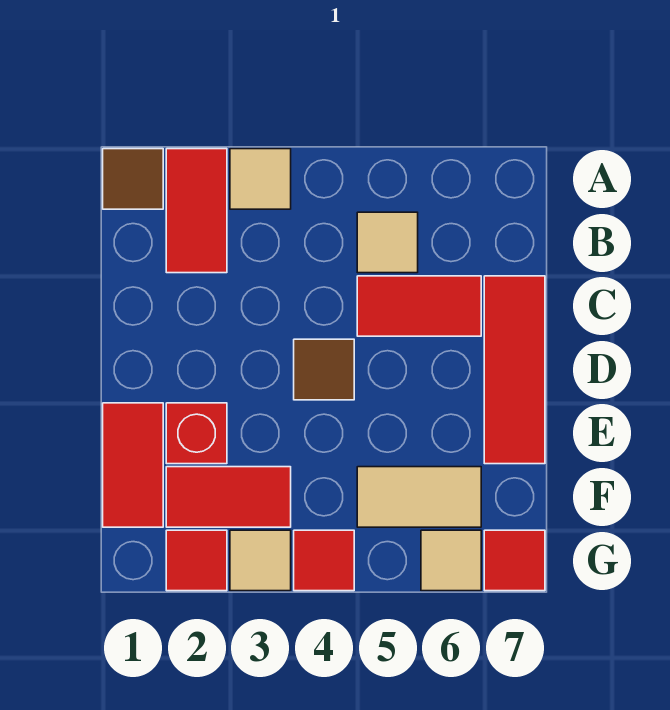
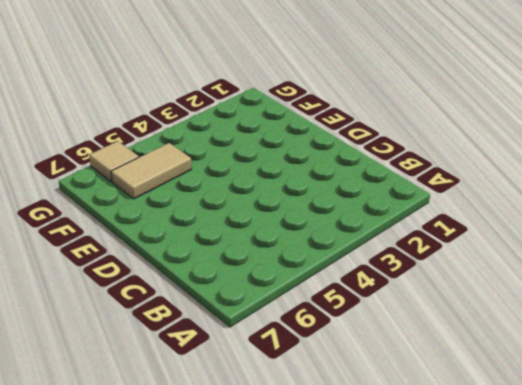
none -> brown tile A1 level 1
none -> red tile A2:B2 level 1
none -> tan tile A3 level 1

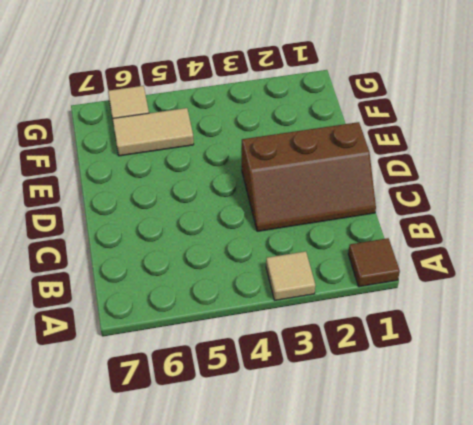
brown slope C1:D3 level 1 top D -> none
none -> red tile A2:B2 level 1
none -> tan tile B5 level 1
none -> red tile C5:C6 level 1

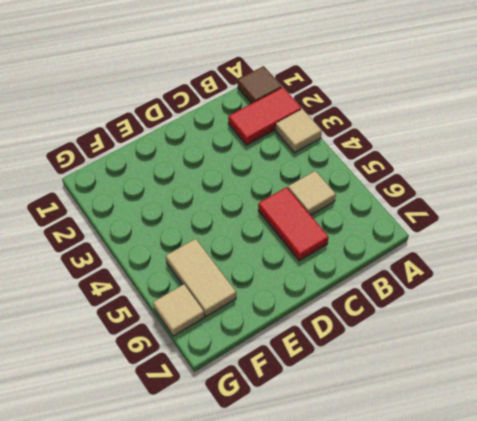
none -> red tile C7:E7 level 1
none -> brown tile D4 level 1
none -> red tile E1:F1 level 1

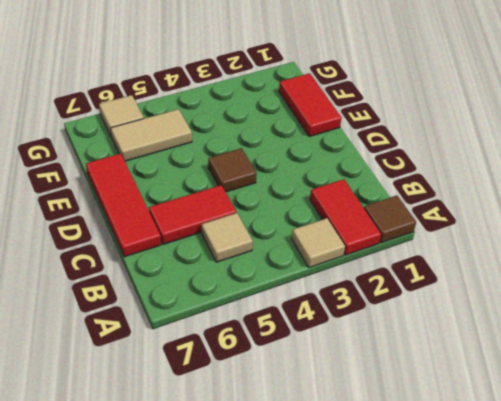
none -> red brick E2 level 1
none -> red tile F2:F3 level 1
none -> red tile G2 level 1

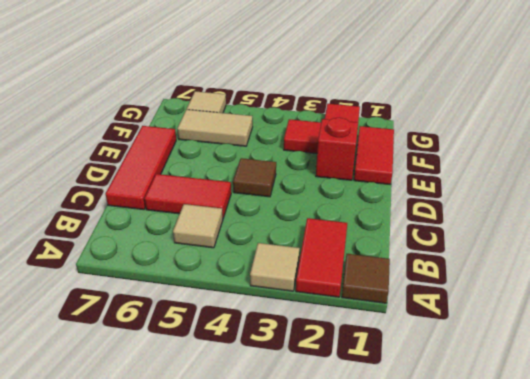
none -> tan tile G3 level 1
none -> red tile G4 level 1
none -> red tile G7 level 1

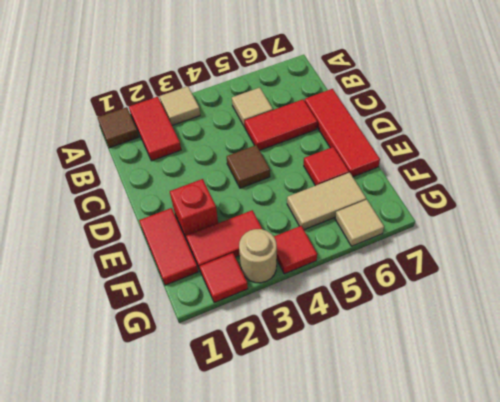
red tile E6 level 1 -> red tile G7 level 1
tan round brick G3 level 1 -> tan tile G3 level 1

